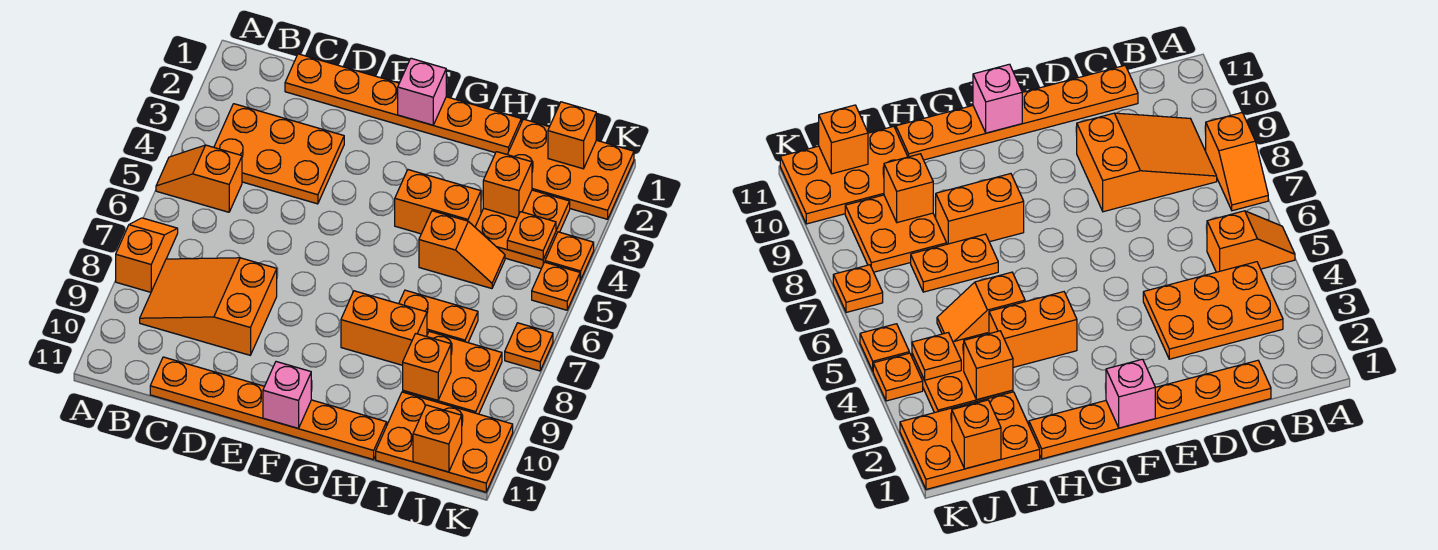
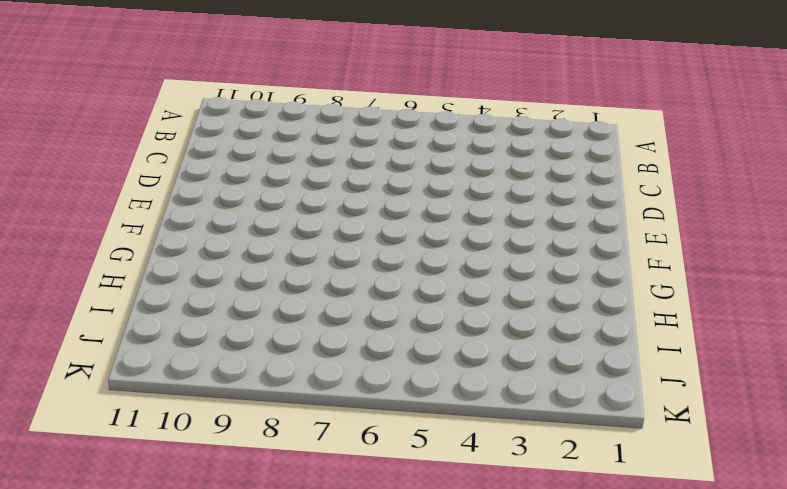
none -> orange slope A5:B5 level 1 top B
none -> orange slope A7:A8 level 1 top 8
none -> orange plate B3:D4 level 1

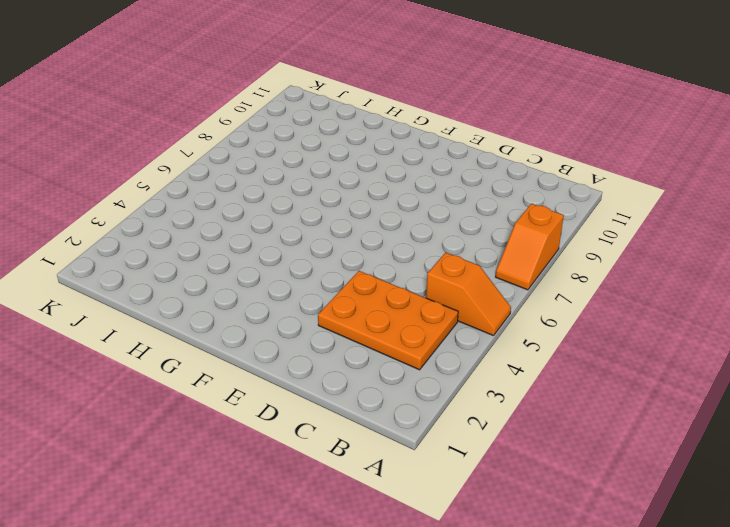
none -> orange slope B8:D9 level 1 top D
none -> orange plate C1:H1 level 1
none -> orange plate C11:H11 level 1

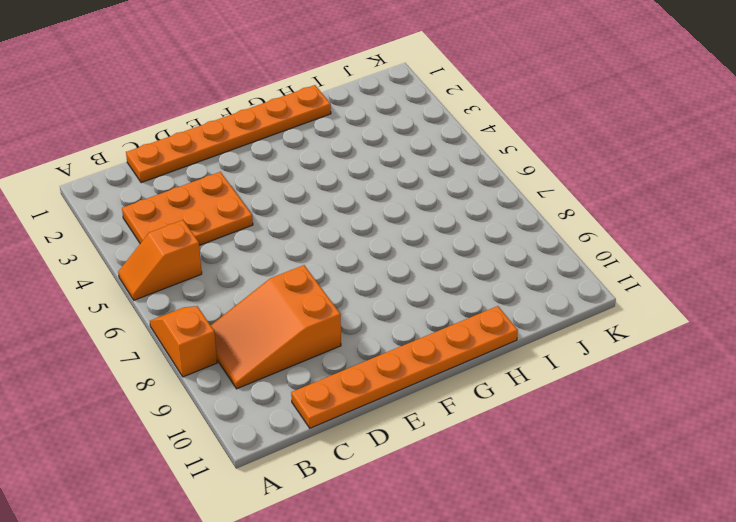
none -> orange brick G4:H4 level 1
none -> orange brick G8:H8 level 1
none -> orange slope H5:I5 level 1 top H

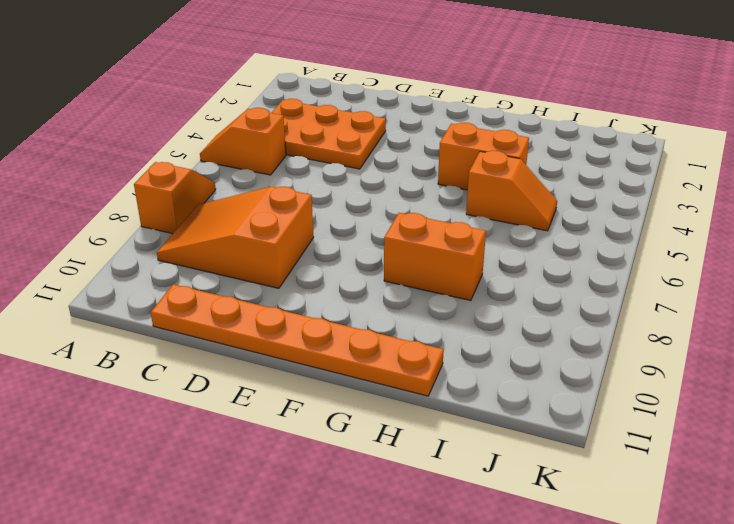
none -> orange plate C1:H1 level 1
none -> orange plate H7:I7 level 1
none -> orange plate I1:K2 level 1

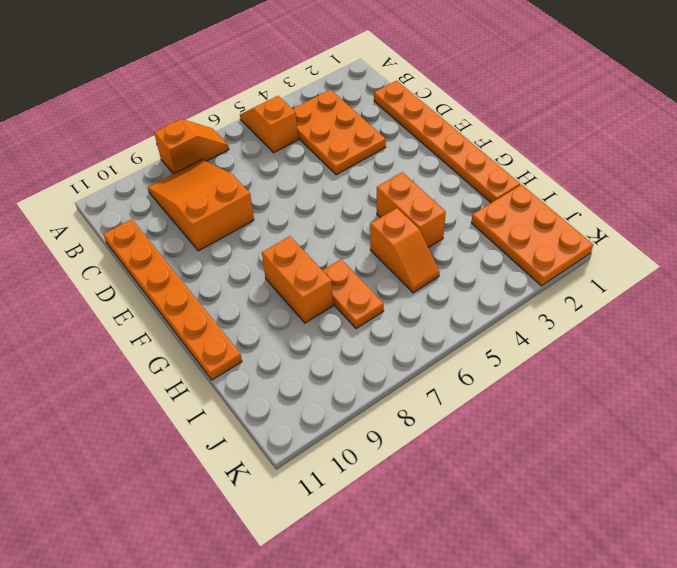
none -> orange plate I3:J4 level 1
none -> orange plate I8:J9 level 1
none -> orange plate I10:K11 level 1

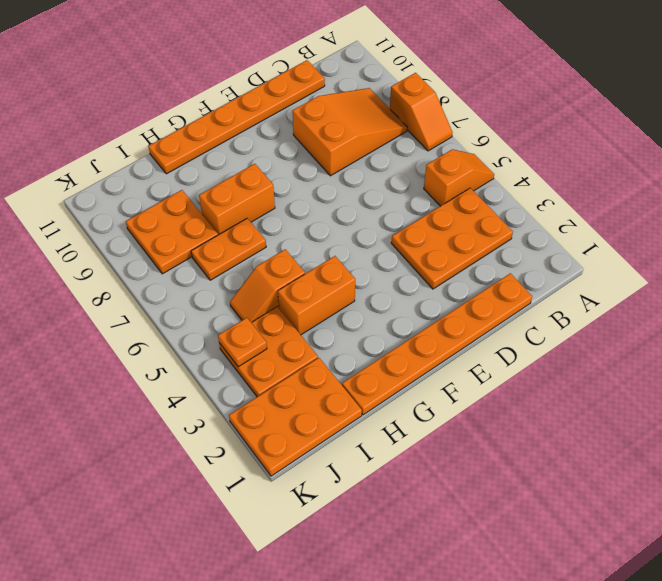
none -> orange plate I10:K11 level 1
none -> orange plate K4 level 1
none -> orange plate K5 level 1

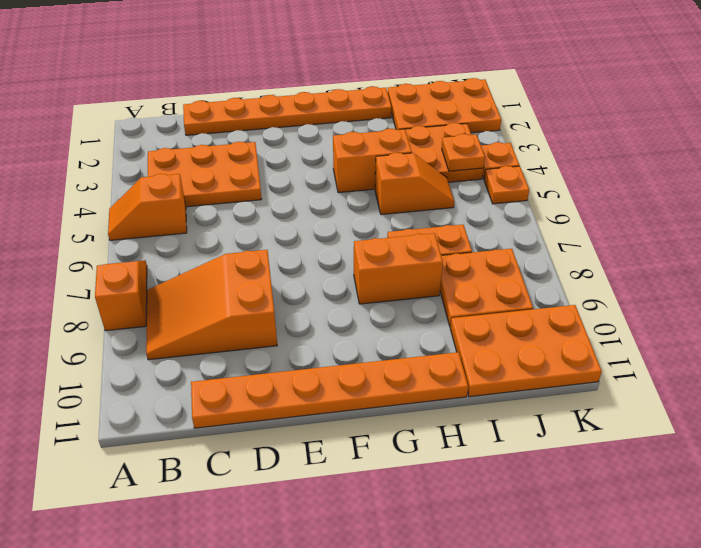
none -> orange plate K7 level 1
none -> pink brick F1 level 2
none -> pink brick F11 level 2

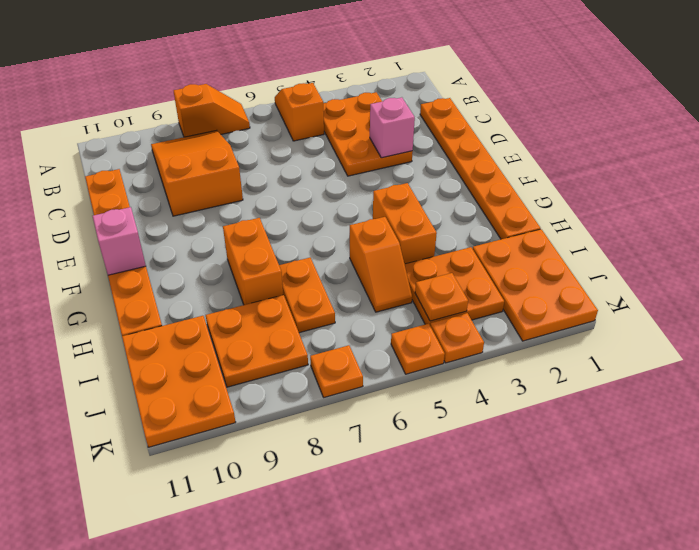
pink brick D3 level 2 -> pink brick F1 level 2
none -> orange brick I3 level 2
none -> orange brick I9 level 2
none -> orange brick J1 level 2

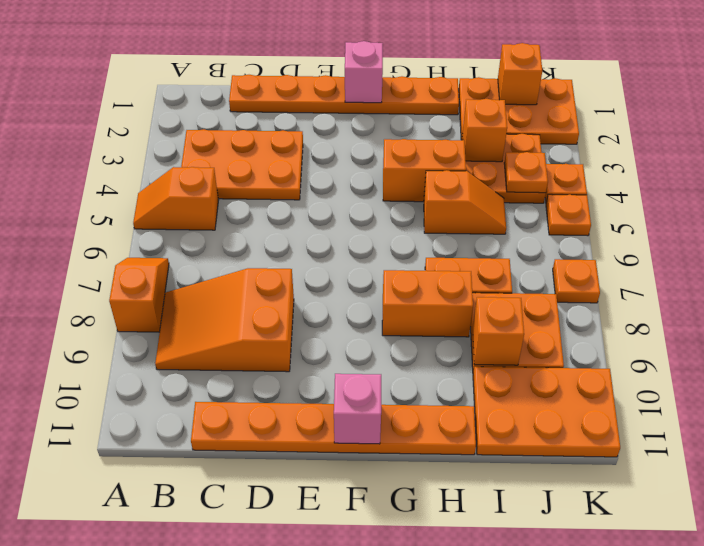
none -> orange brick J11 level 2

